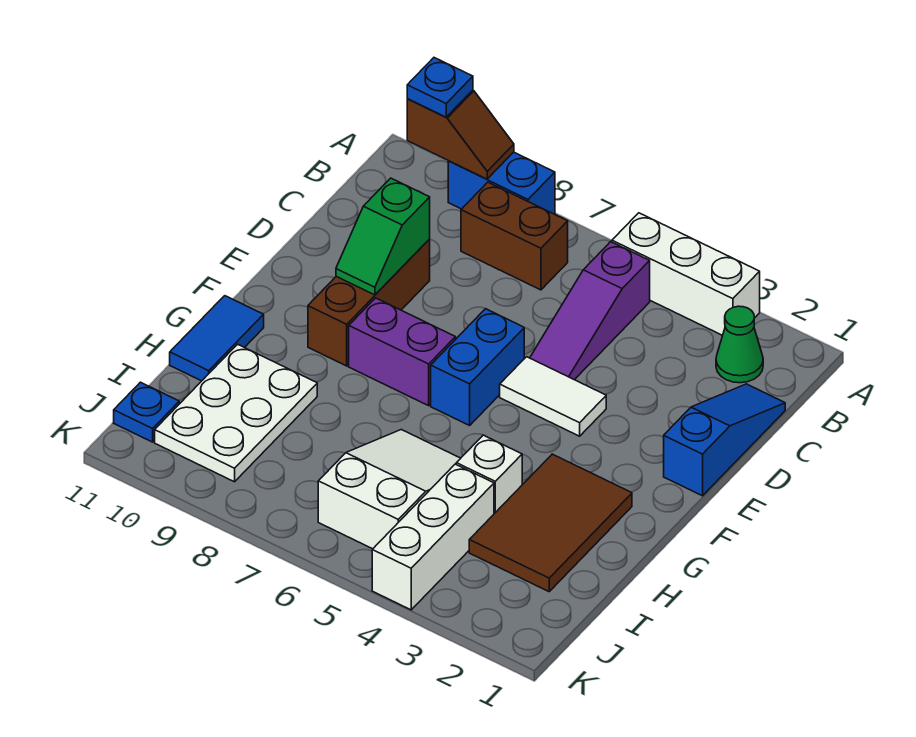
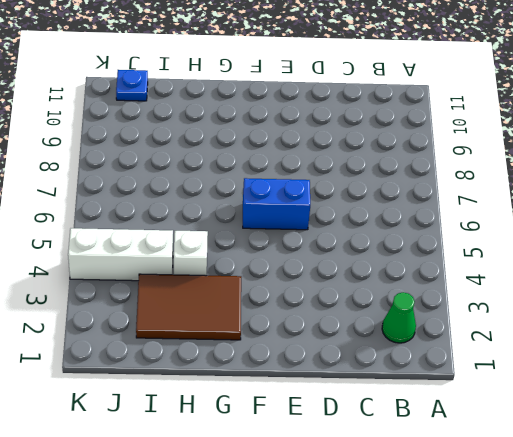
none -> white brick A3:A5 level 1
none -> blue brick A8:A9 level 1
none -> purple slope B5:D5 level 1 top B

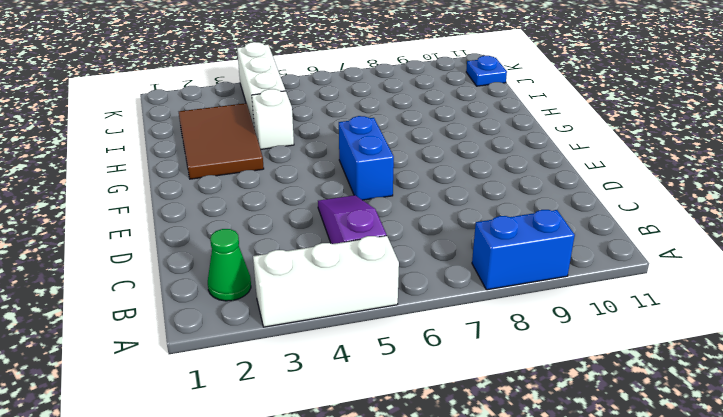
none -> brown brick B7:B8 level 1
none -> blue slope C1:E1 level 1 top E
none -> brown brick D9:F9 level 1

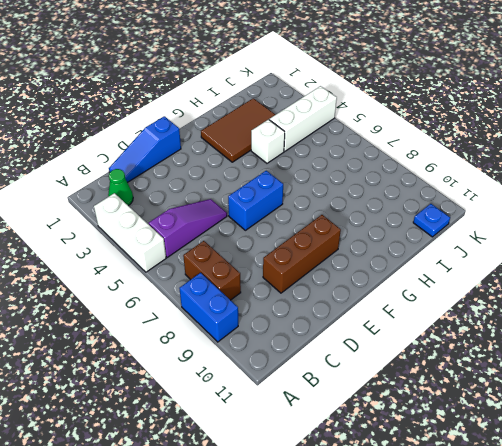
none -> white tile E4:E5 level 1
none -> purple brick F7:F8 level 1
none -> blue tile G11:H11 level 1

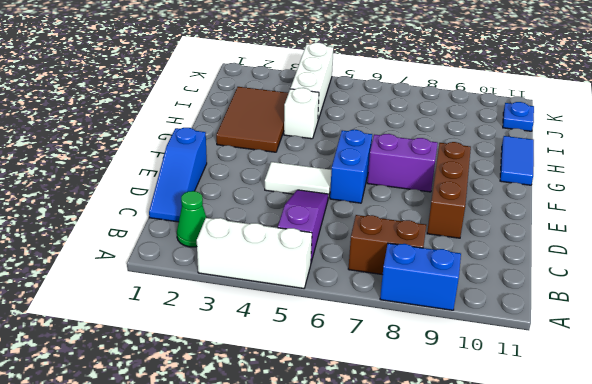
none -> white slope H5:J6 level 1 top J
none -> white plate H9:J10 level 1
none -> brown slope A9:A10 level 2 top 10

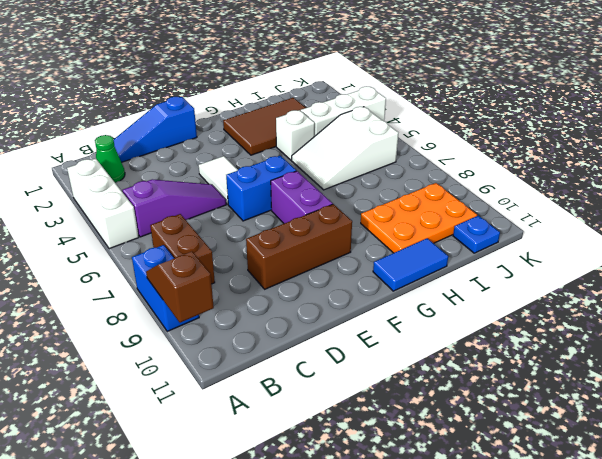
orange plate H9:J10 level 1 -> white plate H9:J10 level 1
none -> green slope D9:E9 level 2 top D
none -> blue plate A10 level 3

